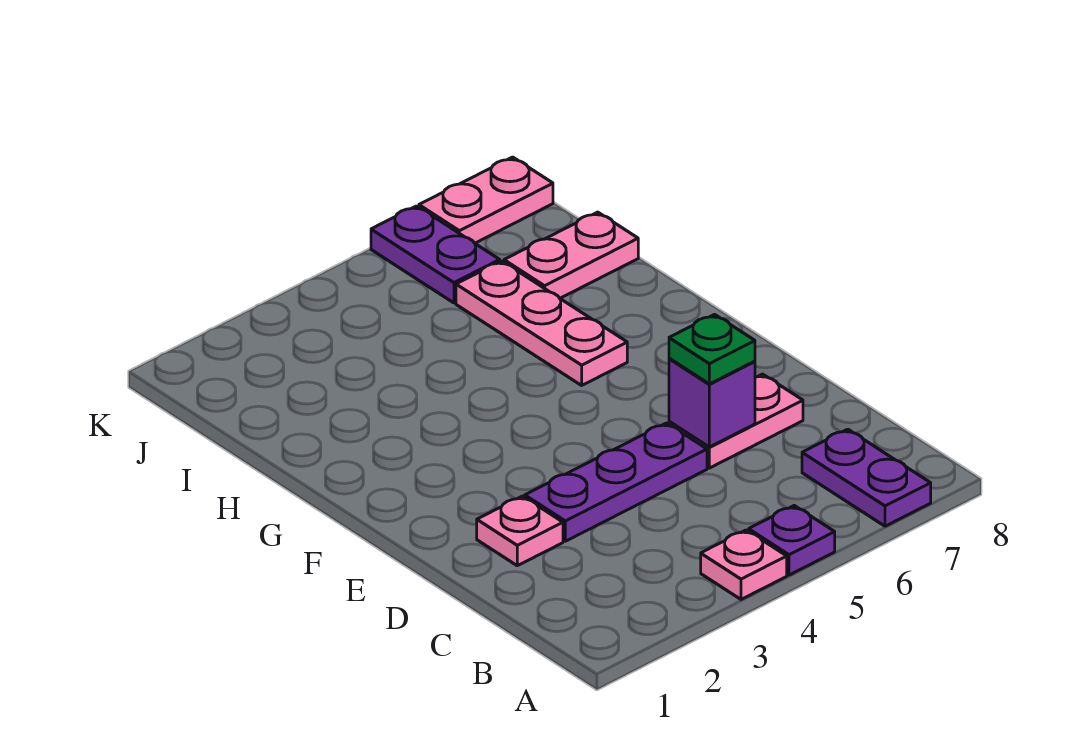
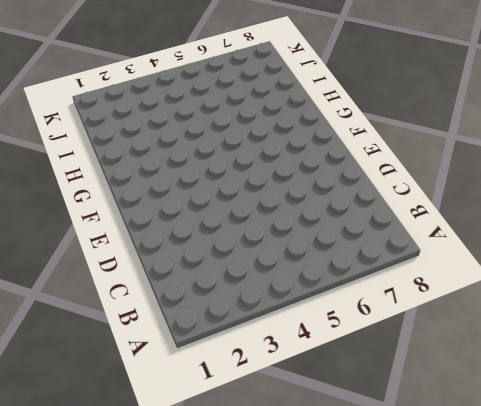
none -> pink plate A4 level 1
none -> purple plate A5 level 1
none -> purple plate A7:B7 level 1

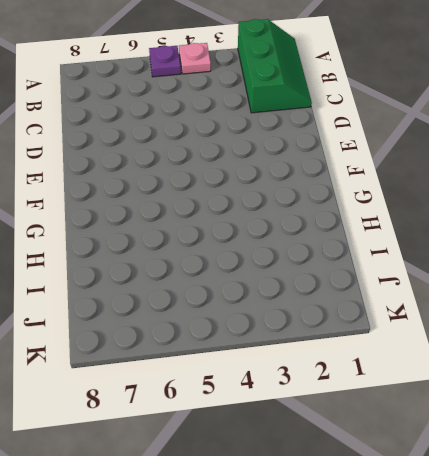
green slope A1:C2 level 1 top 2 -> none
none -> purple plate A7:B7 level 1
none -> pink plate D2 level 1
none -> purple plate D3:D5 level 1

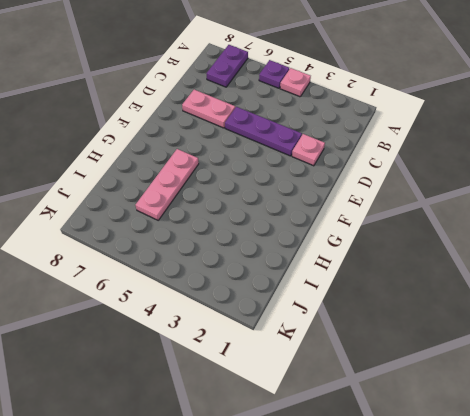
none -> pink plate I7:I8 level 1
none -> purple plate J6:K6 level 1
none -> pink plate K7:K8 level 1

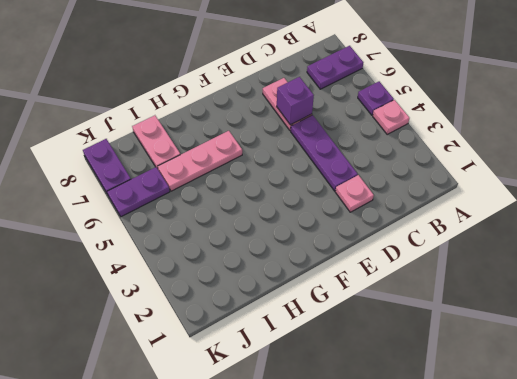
purple plate K7:K8 level 1 -> pink plate K7:K8 level 1
none -> green plate D6 level 3

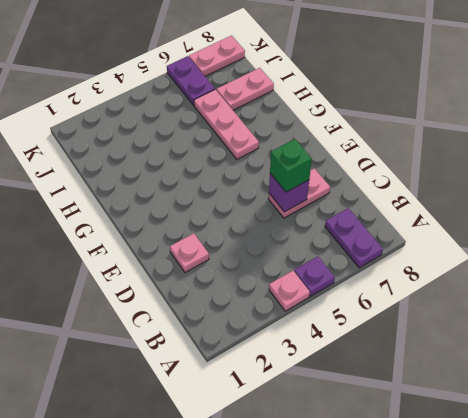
green brick D6 level 3 -> green plate D6 level 3
none -> purple plate D3:D5 level 1

